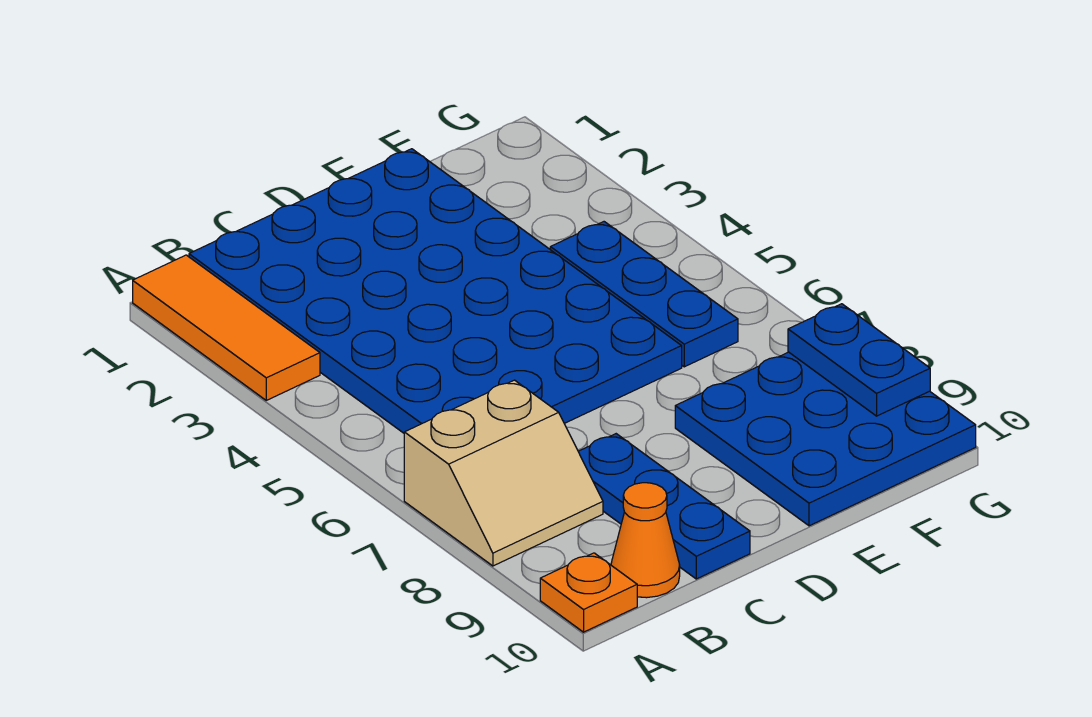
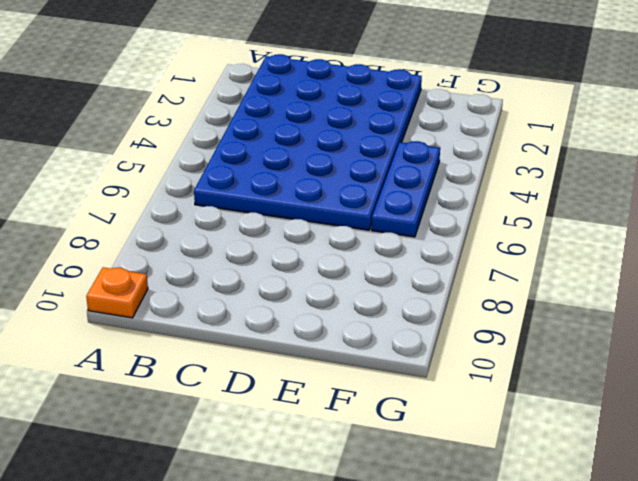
none -> orange tile A1:A3 level 1
none -> tan slope A7:B8 level 1 top 7

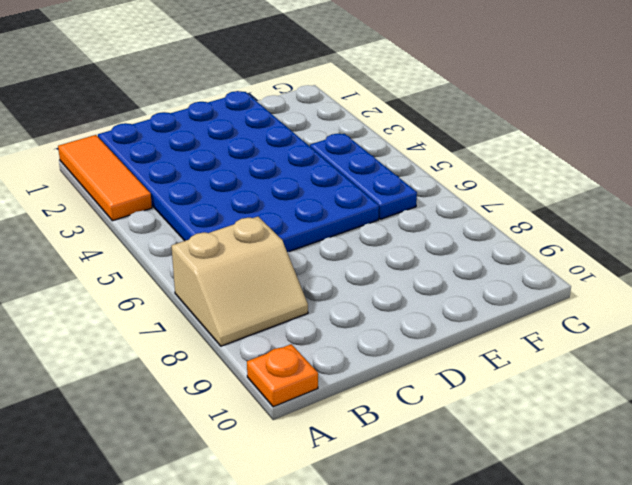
none -> orange cone B10 level 1
none -> blue plate C8:C10 level 1

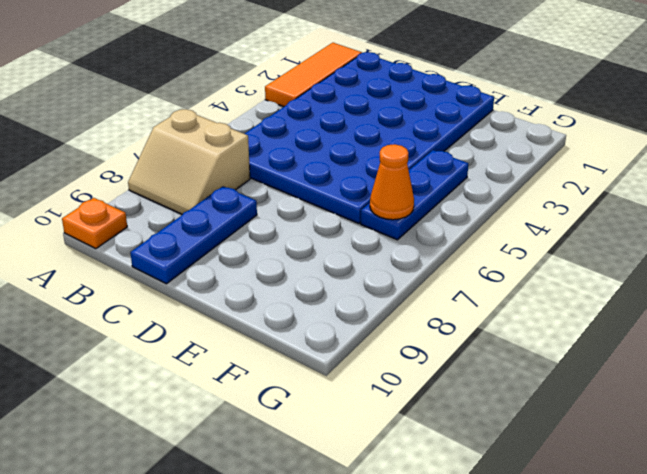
orange cone F6 level 2 -> orange cone B10 level 1
none -> blue plate E8:G10 level 1
none -> blue plate G8:G9 level 2

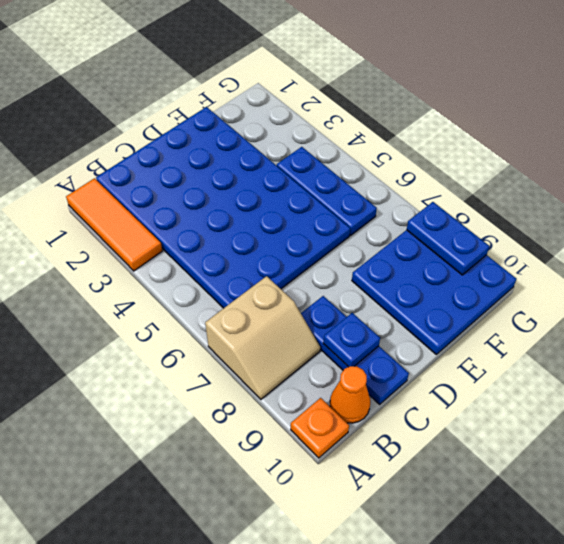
blue plate C9 level 2 -> none

